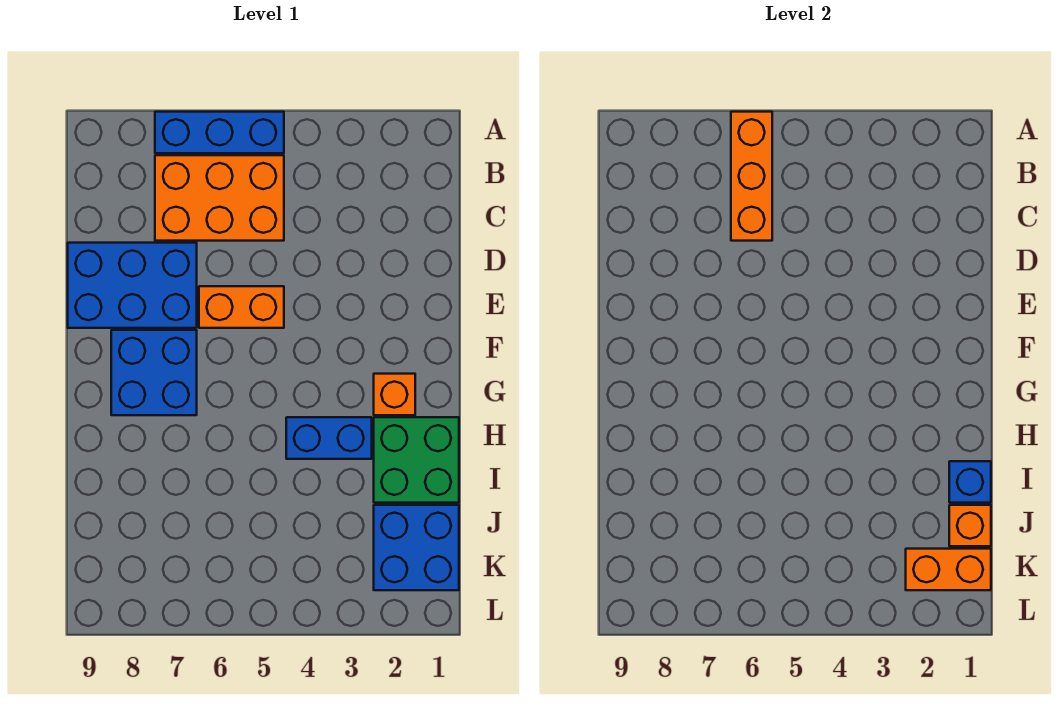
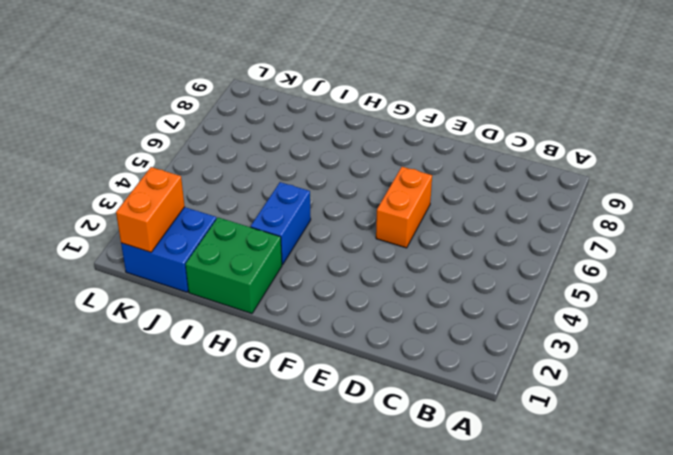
none -> blue brick A5:A7 level 1
none -> orange brick B5:C7 level 1
none -> blue brick D7:E9 level 1

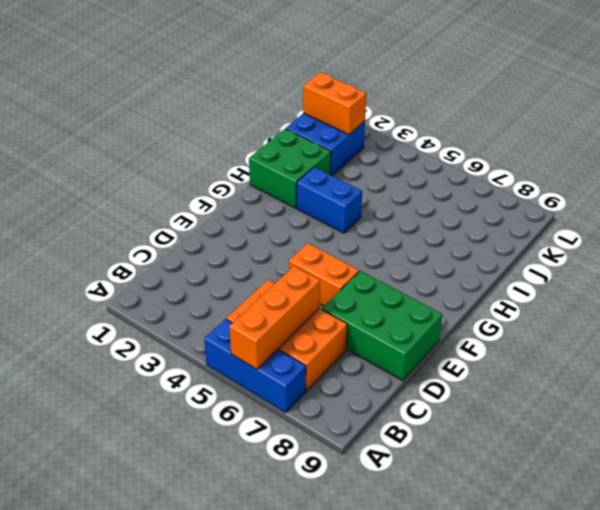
green brick D7:E9 level 1 -> blue brick D7:E9 level 1
none -> blue brick F7:G8 level 1
none -> orange brick G2 level 1
none -> blue brick I1 level 2

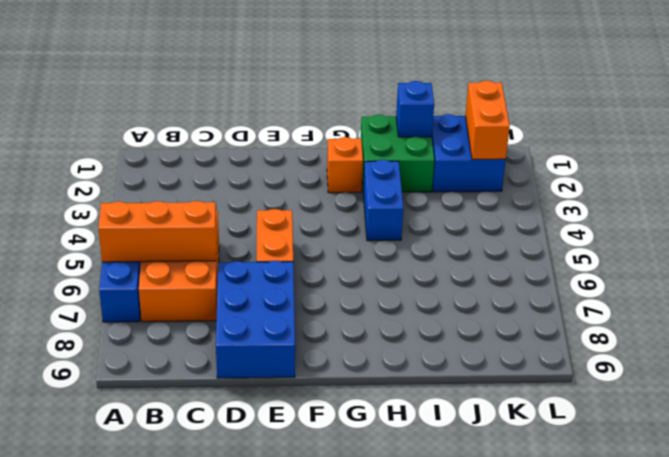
none -> blue brick F7:G8 level 1
none -> orange brick J1 level 2

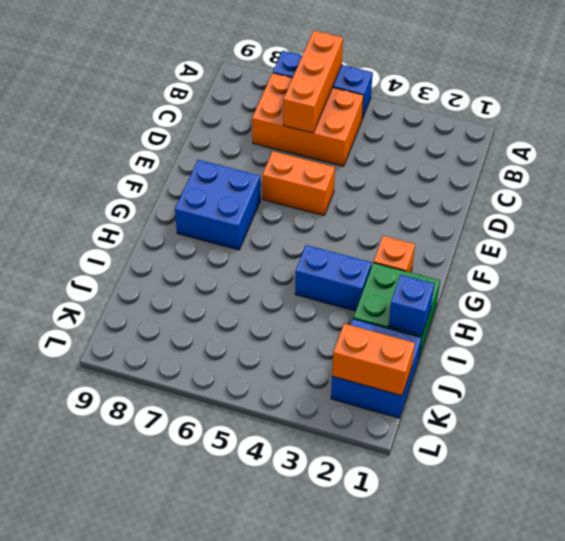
none -> blue brick D7:E9 level 1
none -> orange brick J1 level 2

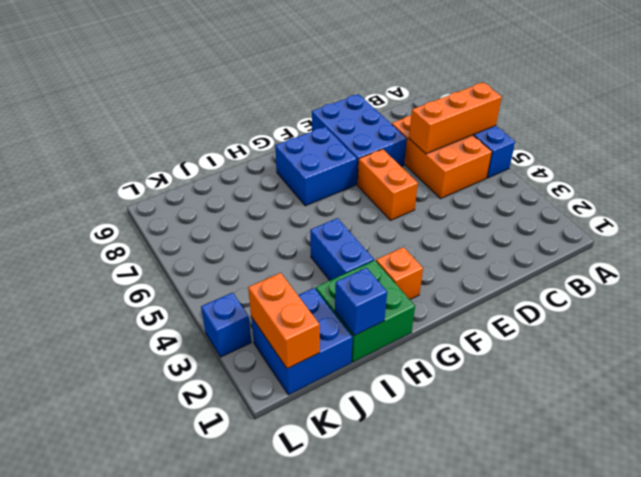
blue brick L3 level 1 -> none
none -> orange brick J1 level 2

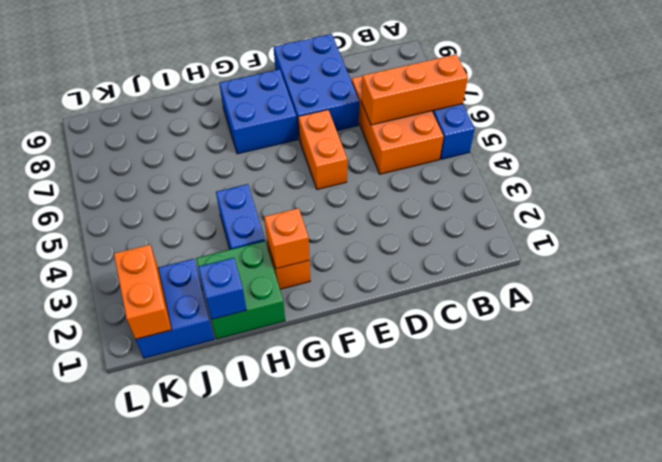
orange brick G2 level 2 -> orange brick J1 level 2

